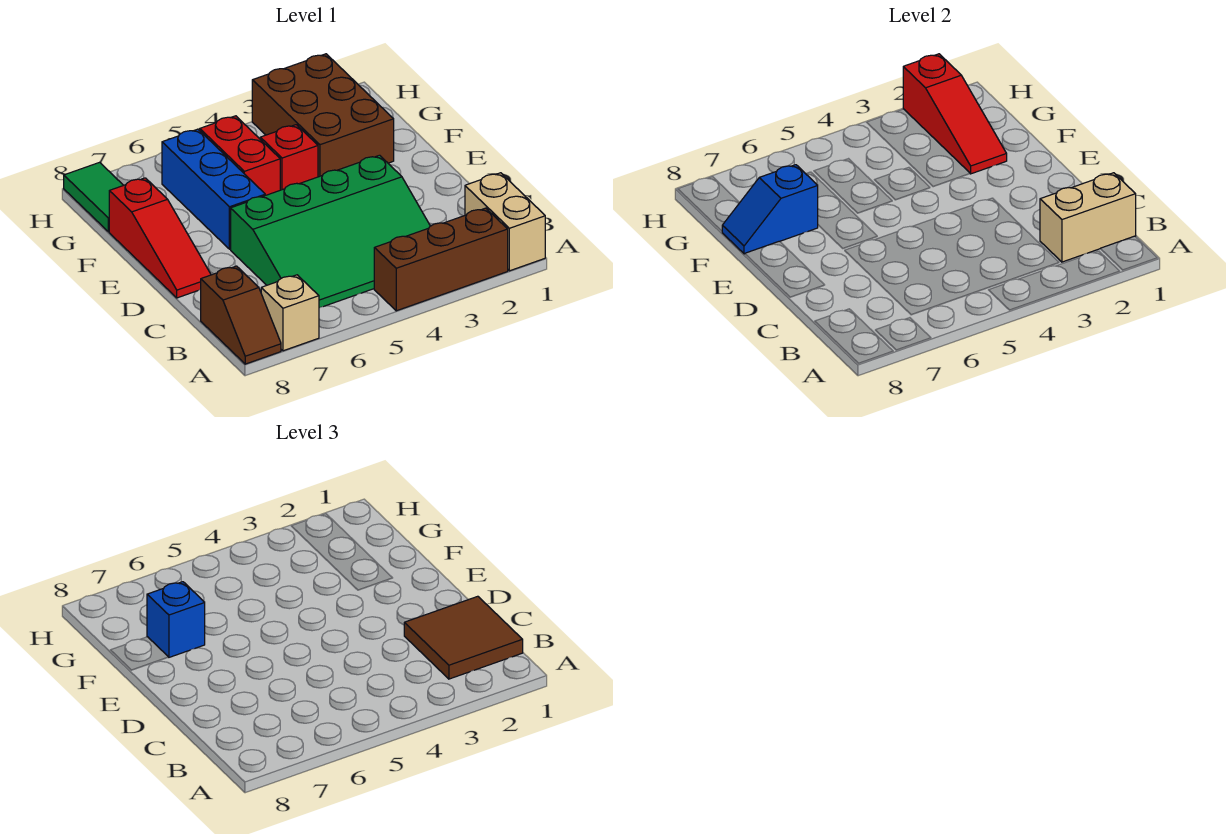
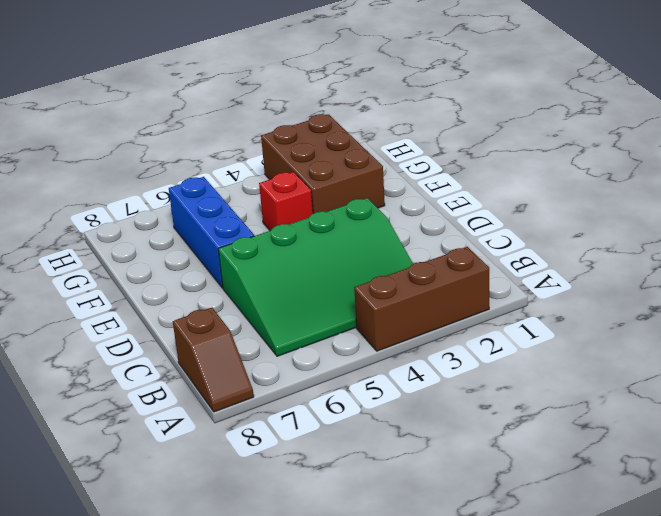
none -> tan brick A1:B1 level 1
none -> tan brick A7 level 1
none -> red slope D8:F8 level 1 top F

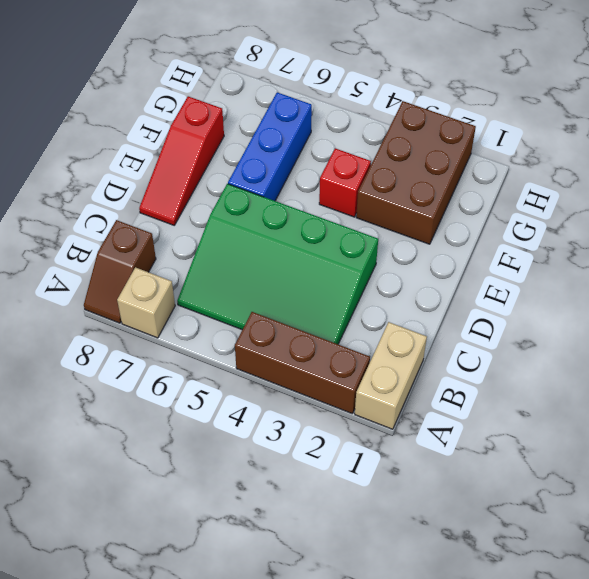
none -> red brick F5:G5 level 1
none -> green tile G8:H8 level 1
none -> tan brick B1:B2 level 2

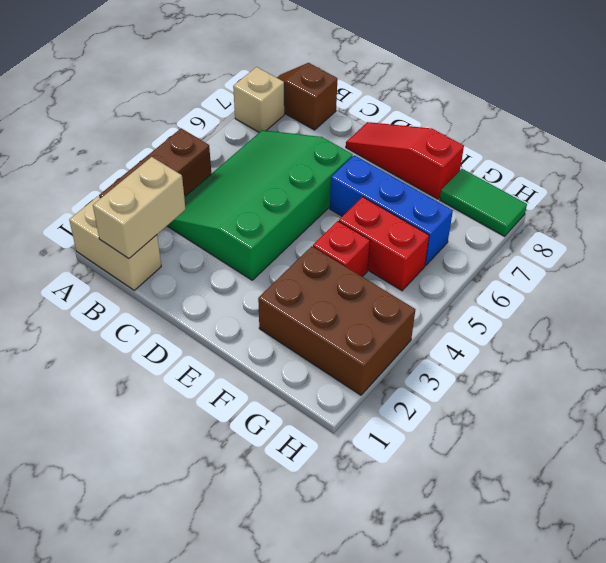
none -> red slope F2:H2 level 2 top H
none -> blue slope F7:F8 level 2 top 7
none -> brown tile B1:C2 level 3

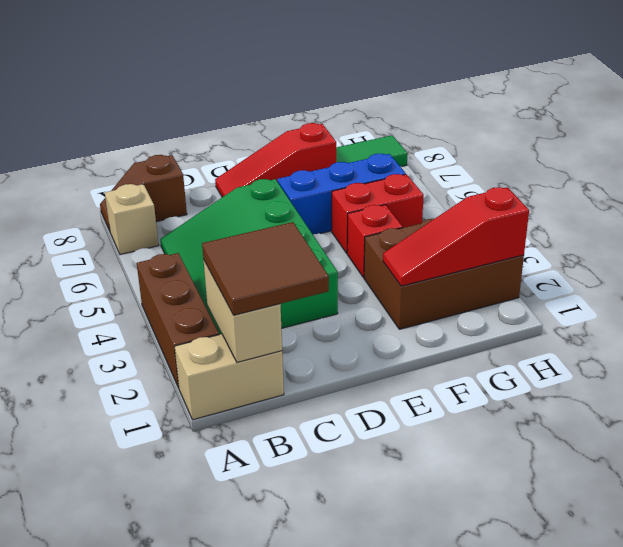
none -> blue slope F7:F8 level 2 top 7
none -> blue brick F7 level 3

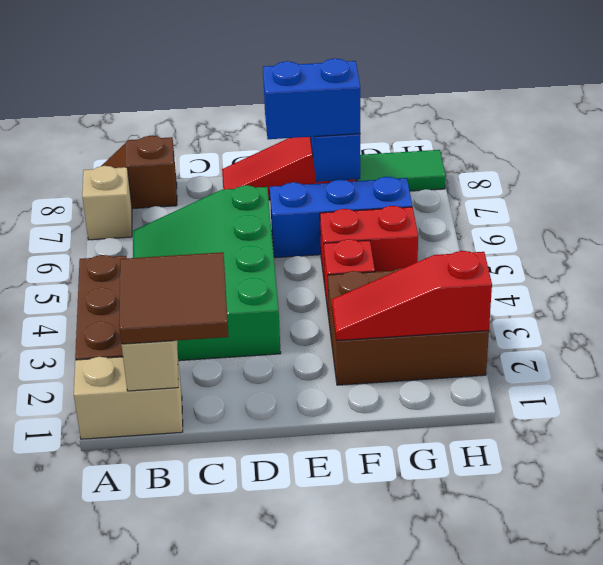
blue brick E7:F7 level 3 -> blue brick F7 level 3

